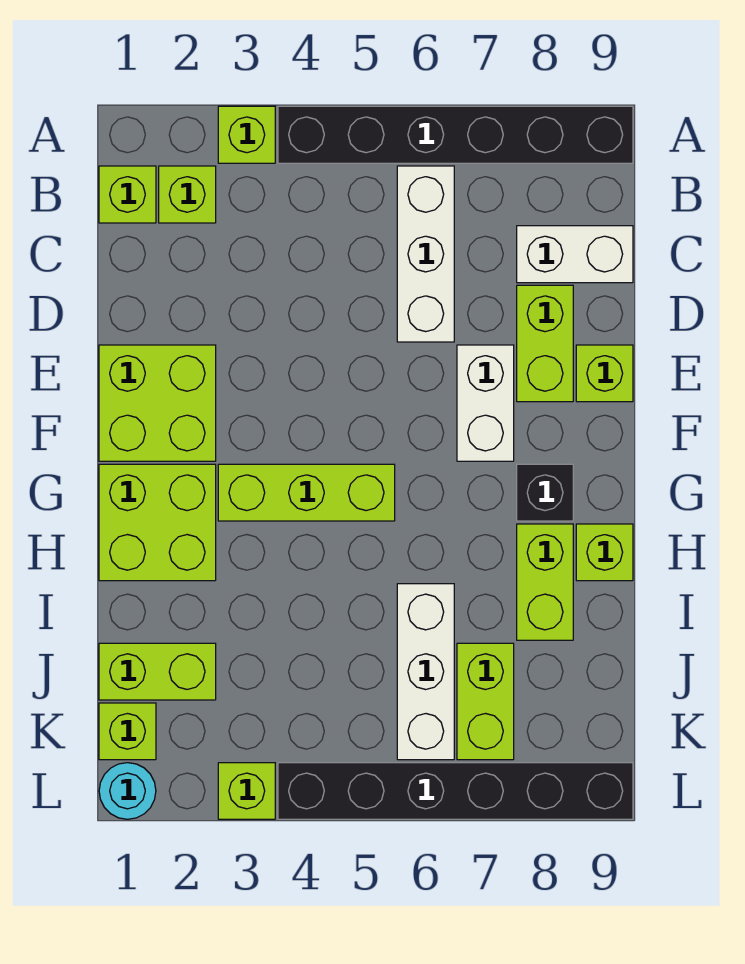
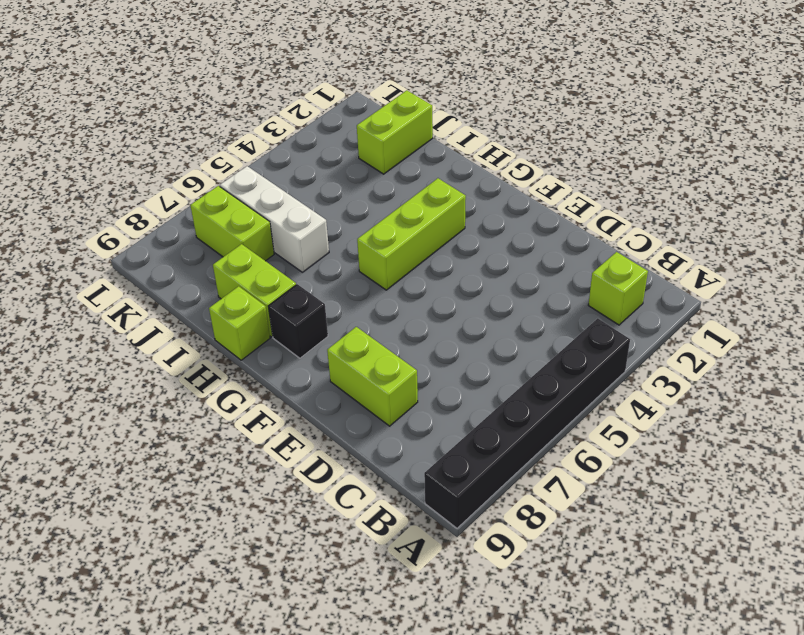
none -> lime brick A3 level 1
none -> lime brick B1 level 1
none -> white brick B6:D6 level 1

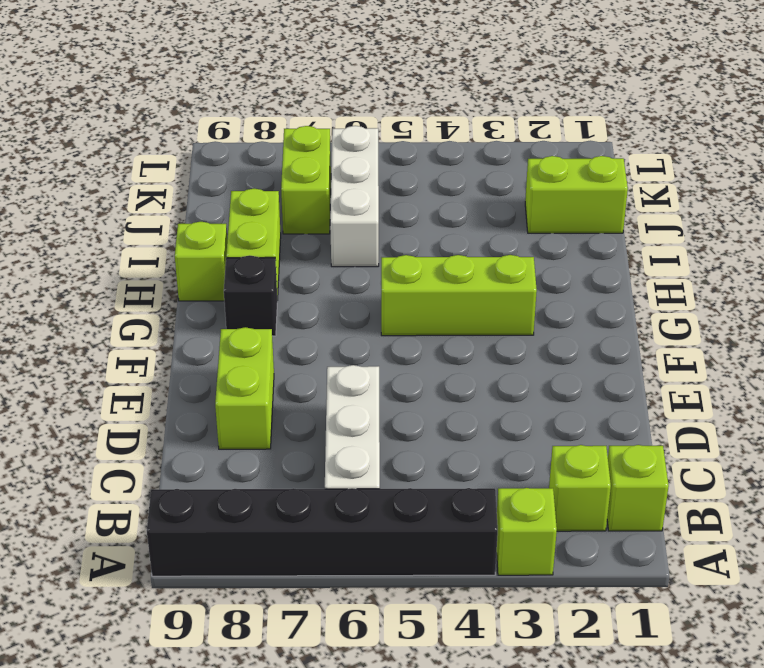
none -> white brick C8:C9 level 1
none -> lime brick E1:F2 level 1
none -> white brick E7:F7 level 1

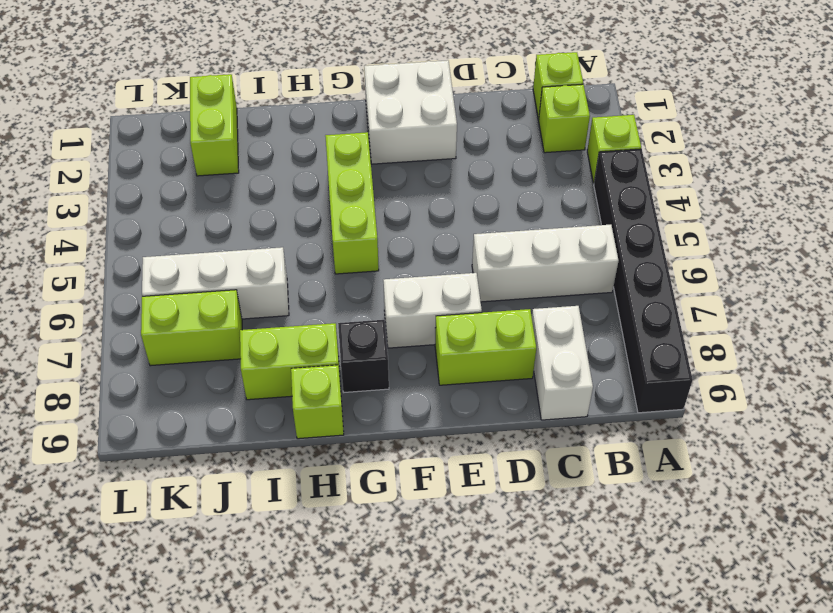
white brick E1:F2 level 1 -> lime brick E1:F2 level 1
none -> lime brick E9 level 1
none -> lime brick G1:H2 level 1
none -> lime brick K1 level 1

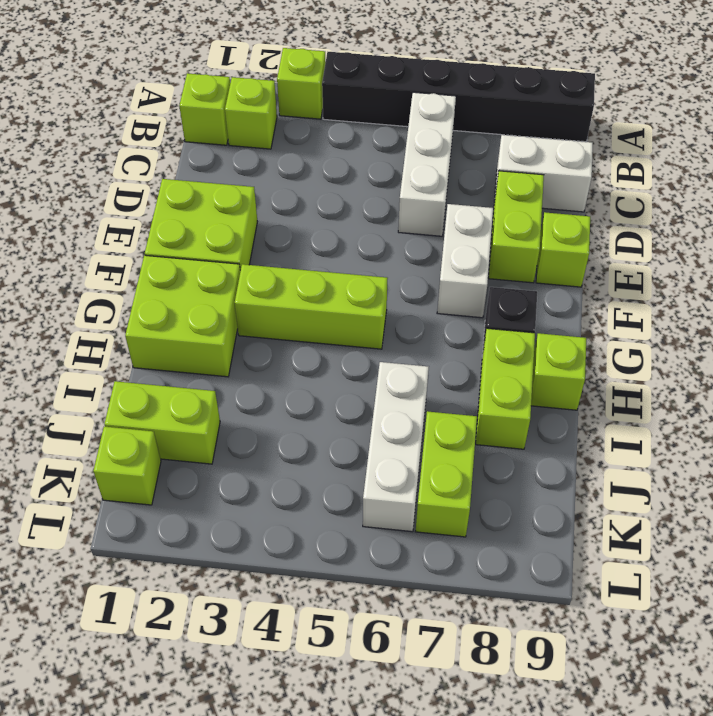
none -> cyan round brick L1 level 1
none -> lime brick L3 level 1
none -> black brick L4:L9 level 1

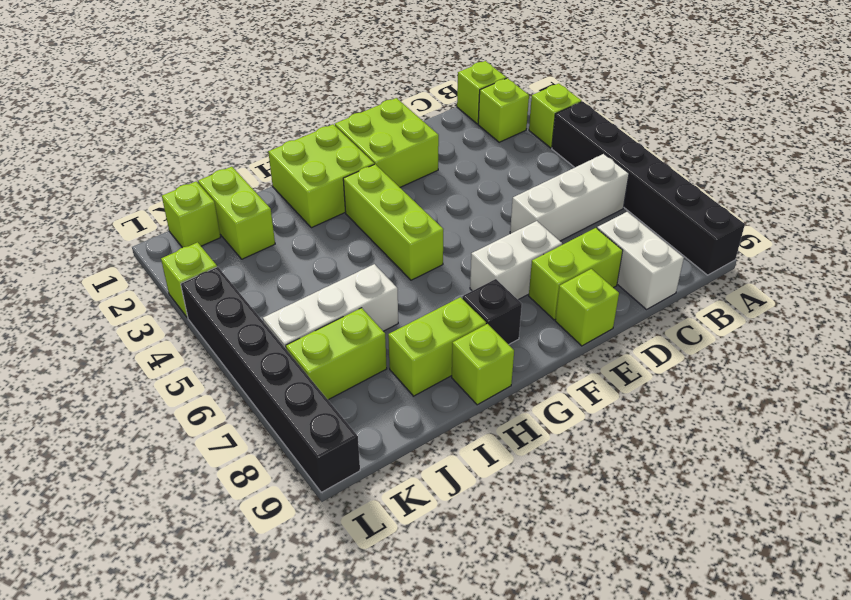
none -> cyan round brick L1 level 1

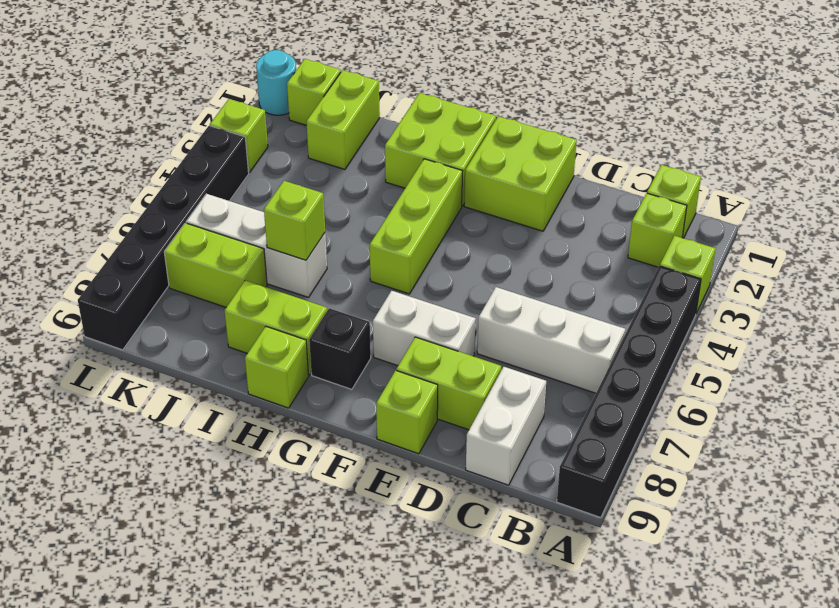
lime brick I6 level 2 -> none

